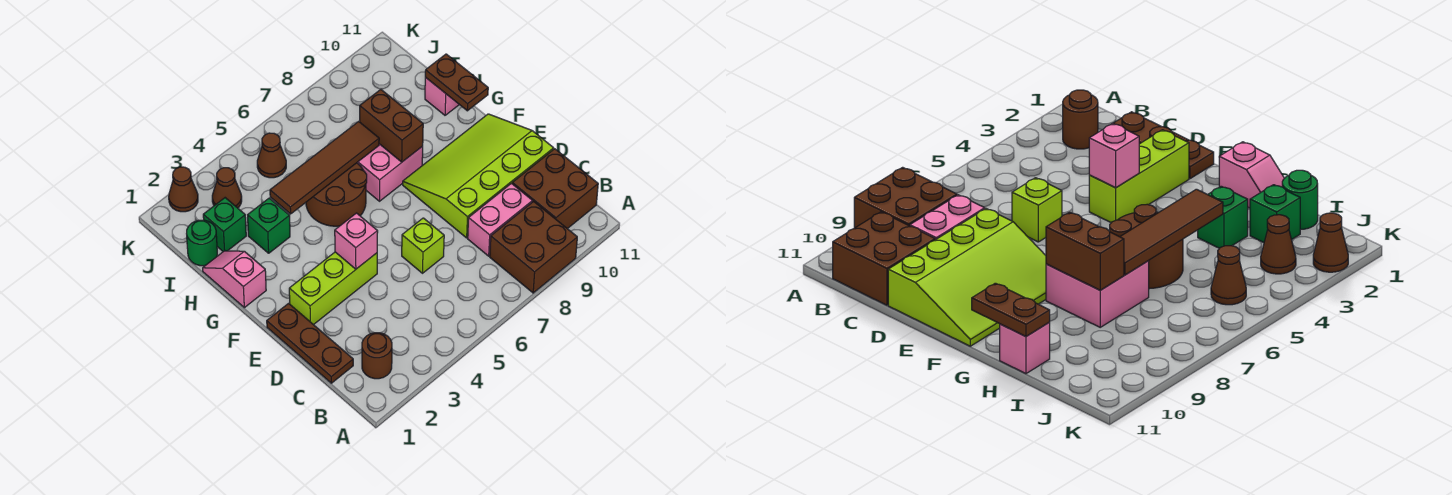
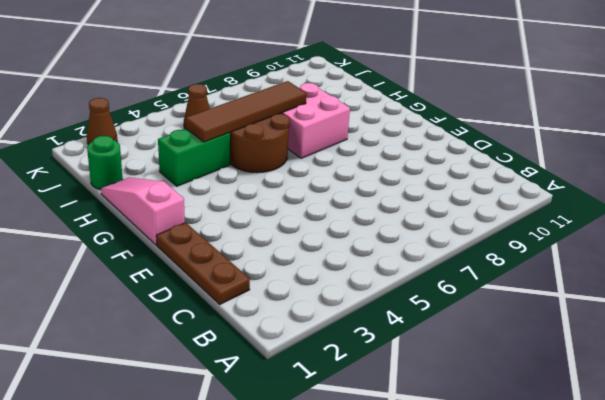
pink slope F1:H1 level 1 top F -> pink slope G1:H1 level 1 top G
green brick H3:H4 level 1 -> green brick H3 level 1
none -> brown brick A8:B9 level 1
none -> brown round brick B2 level 1
none -> brown brick B10:C11 level 1

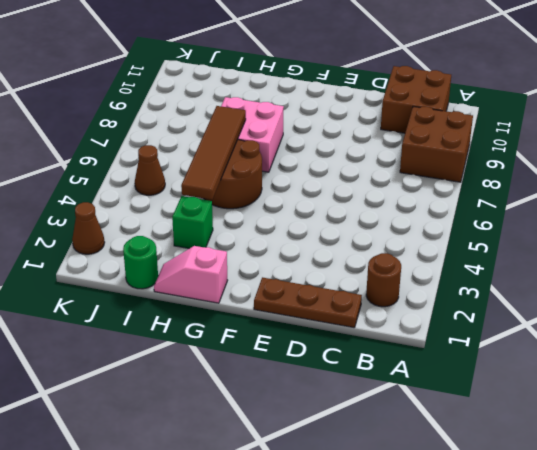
none -> pink brick C8:C9 level 1
none -> lime brick D6 level 1
none -> lime slope D8:F11 level 1 top D

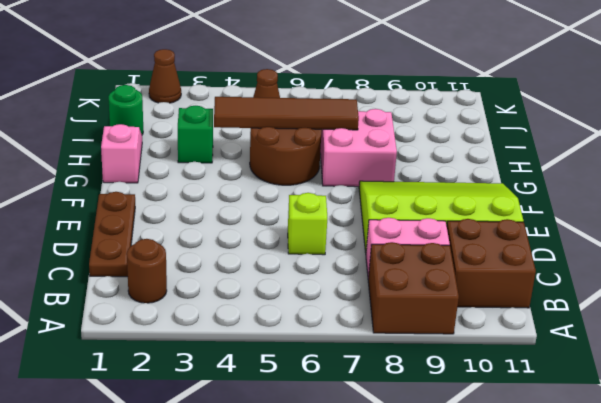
none -> lime brick E2:E4 level 1
none -> pink brick H11 level 1
none -> green brick I2 level 1

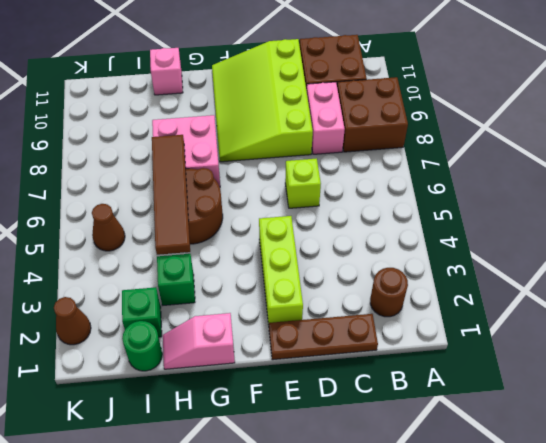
none -> brown cone J3 level 1
none -> pink brick E4 level 2
none -> brown brick G8:H8 level 2

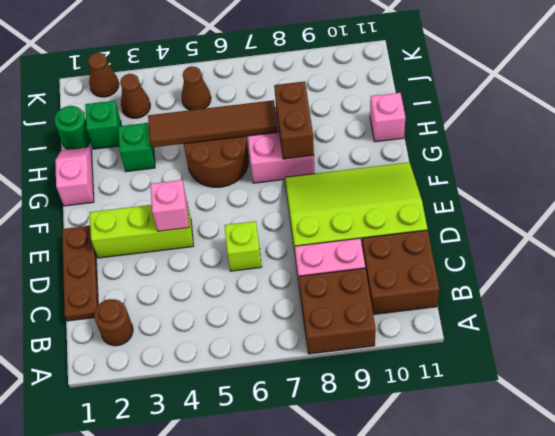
none -> brown plate G11:H11 level 2

